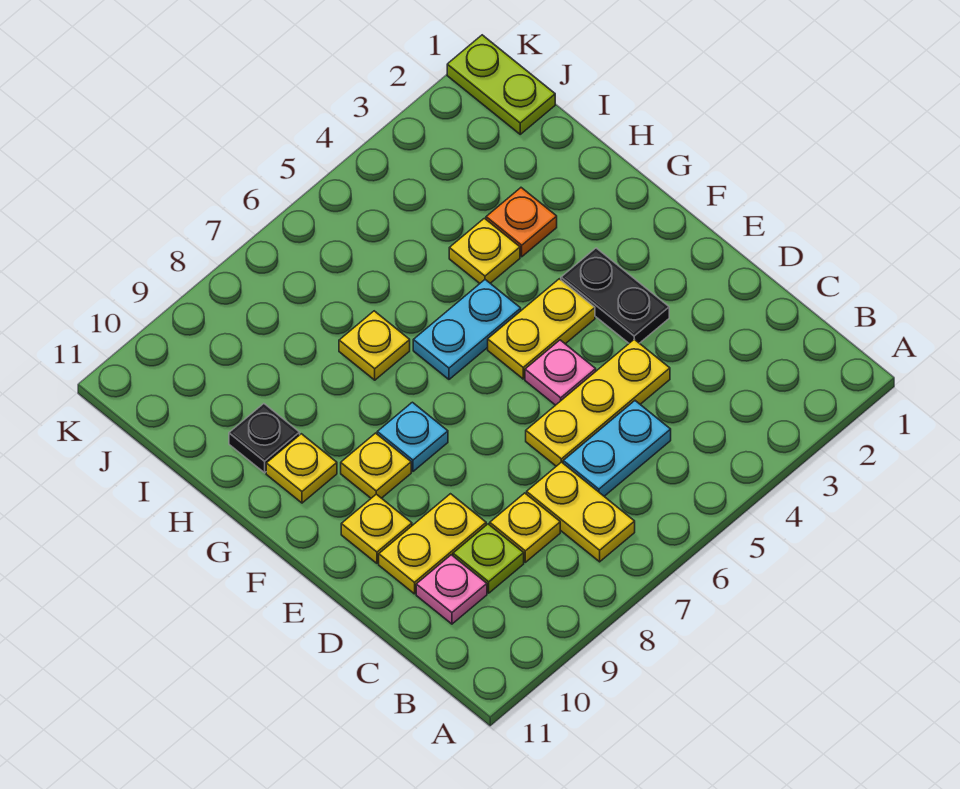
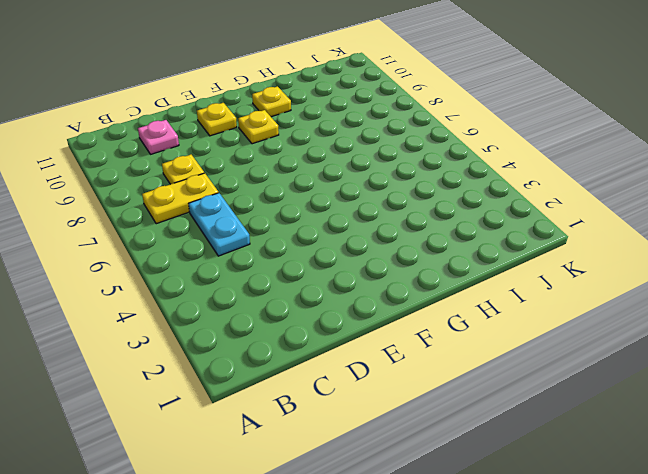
none -> lime plate C9 level 1
none -> yellow plate D4:D6 level 1
none -> yellow plate D9:D10 level 1

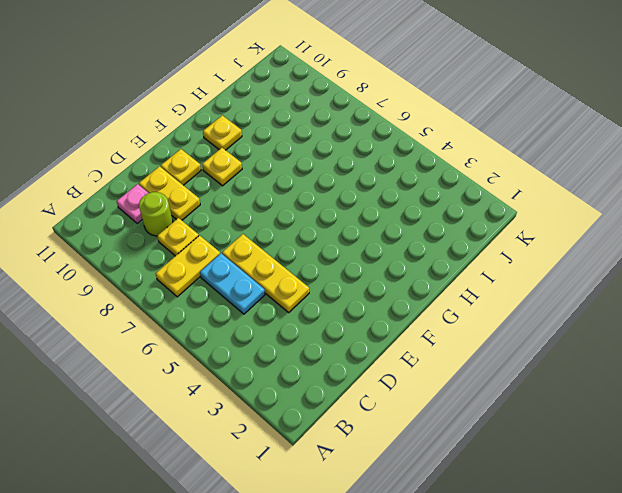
lime round brick C9 level 1 -> lime plate C9 level 1
none -> black plate E3:F3 level 1
none -> pink plate E5 level 1
none -> yellow plate F4:F5 level 1

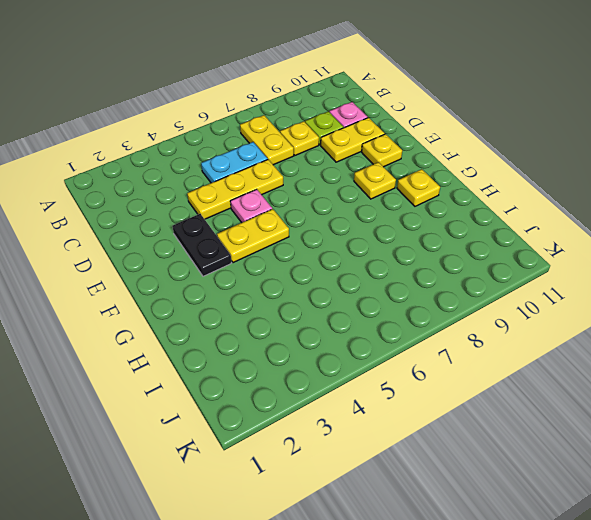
none -> cyan plate F8 level 1
none -> cyan plate G5:G6 level 1
none -> orange plate H3 level 1

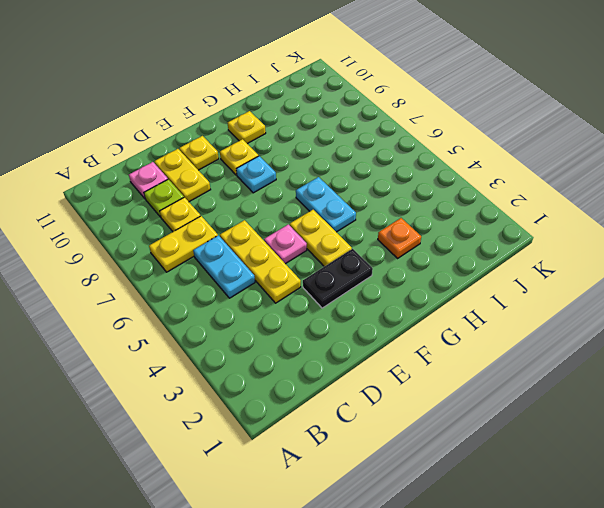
none -> yellow plate H4 level 1
none -> yellow plate H7 level 1
none -> black plate H10 level 1

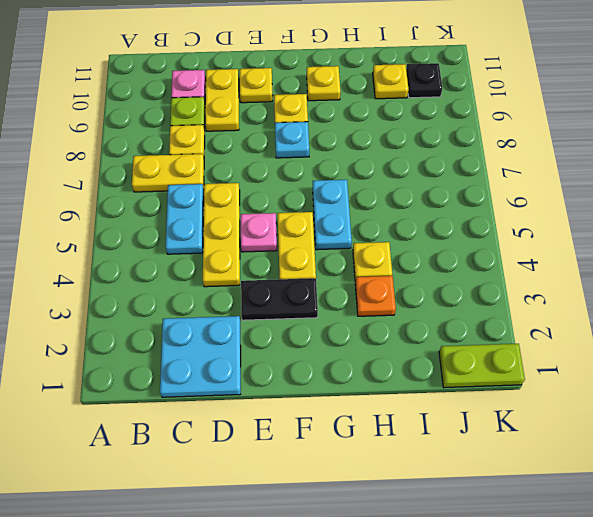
cyan plate C1:D2 level 1 -> none
yellow plate I10 level 1 -> yellow plate H7 level 1
black plate J10 level 1 -> black plate H10 level 1

